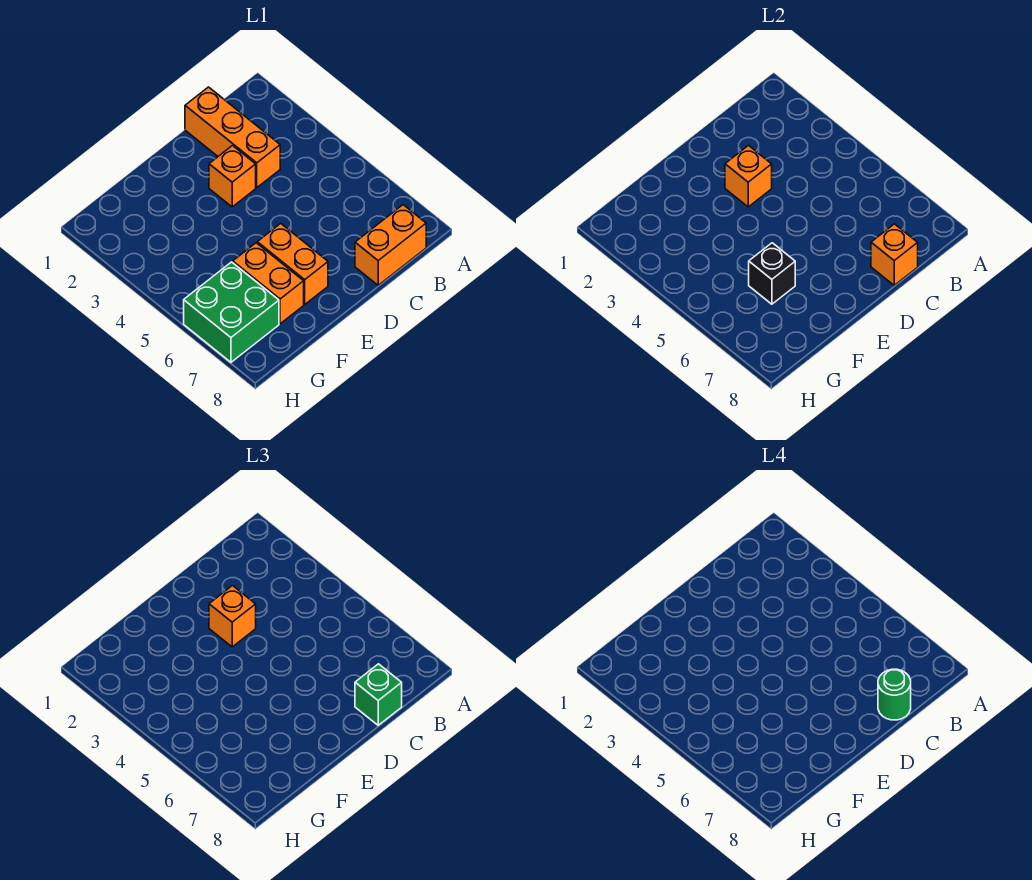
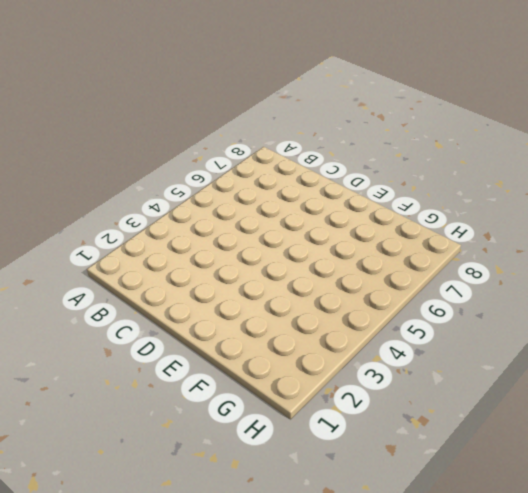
none -> orange brick B8:C8 level 1
none -> orange brick C1:C3 level 1
none -> orange brick D3 level 1

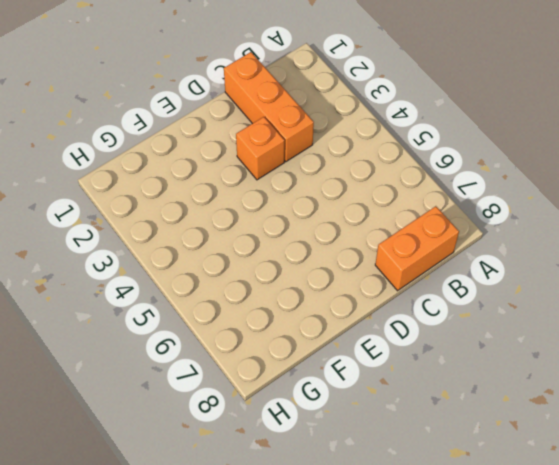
none -> orange brick E6:E7 level 1
none -> orange brick F6:F7 level 1
none -> green brick G6:H7 level 1

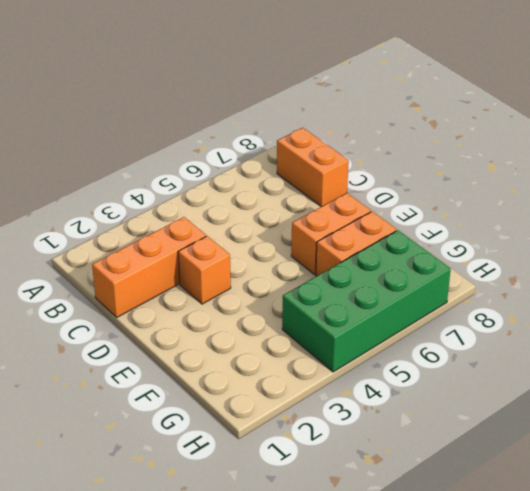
green brick G4:H7 level 1 -> green brick G6:H7 level 1
none -> orange brick C8 level 2
none -> orange brick D3 level 2
none -> black brick F6 level 2

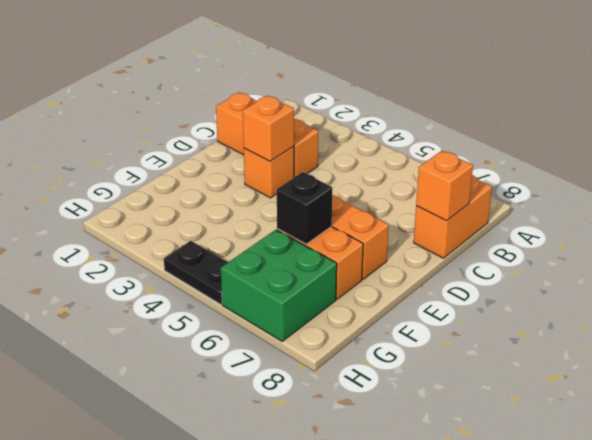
black plate H4:H5 level 1 -> none
none -> green brick C8 level 3
none -> orange brick D3 level 3
none -> green round brick C8 level 4

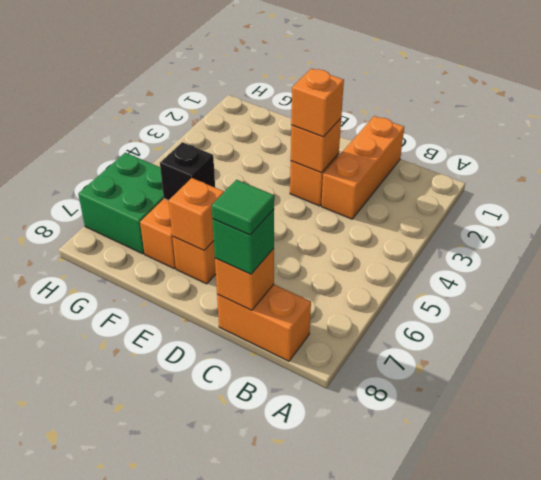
green tile C8 level 4 -> green round brick C8 level 4
orange brick E7 level 2 -> none

